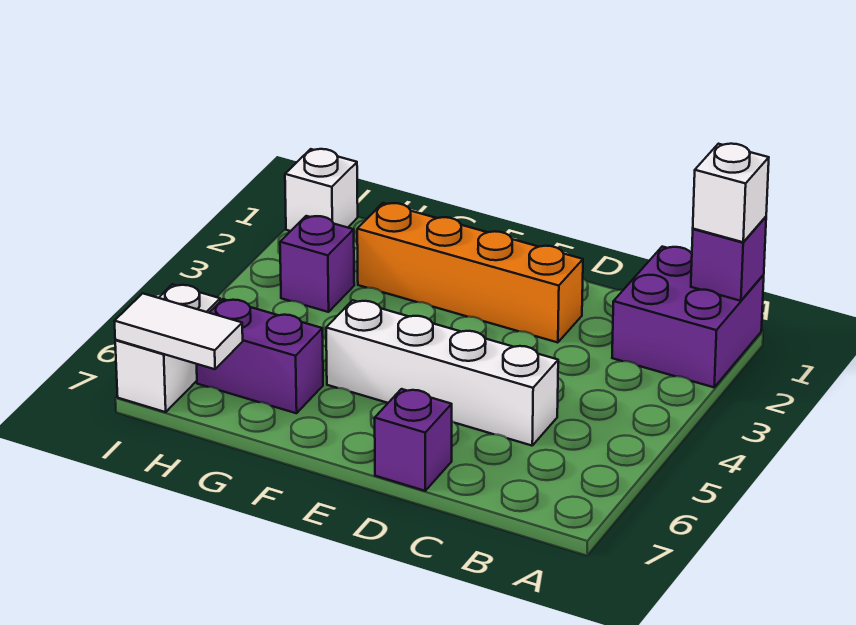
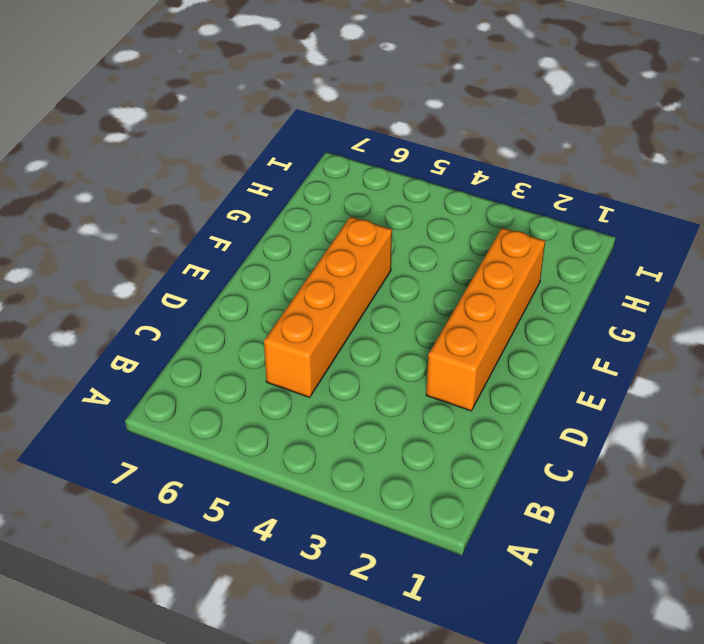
orange brick C5:F5 level 1 -> white brick C5:F5 level 1
none -> purple brick A1:B2 level 1
none -> purple brick D7 level 1

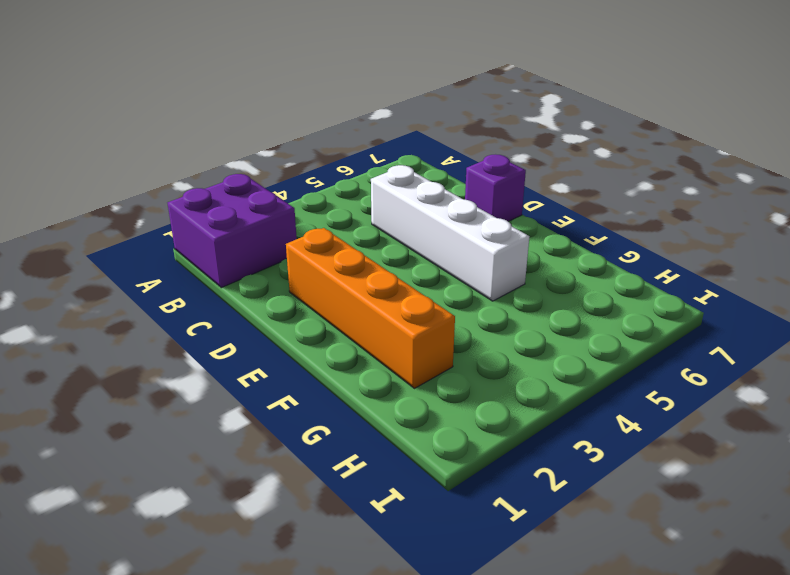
none -> purple brick G6:H6 level 1
none -> purple brick H3 level 1

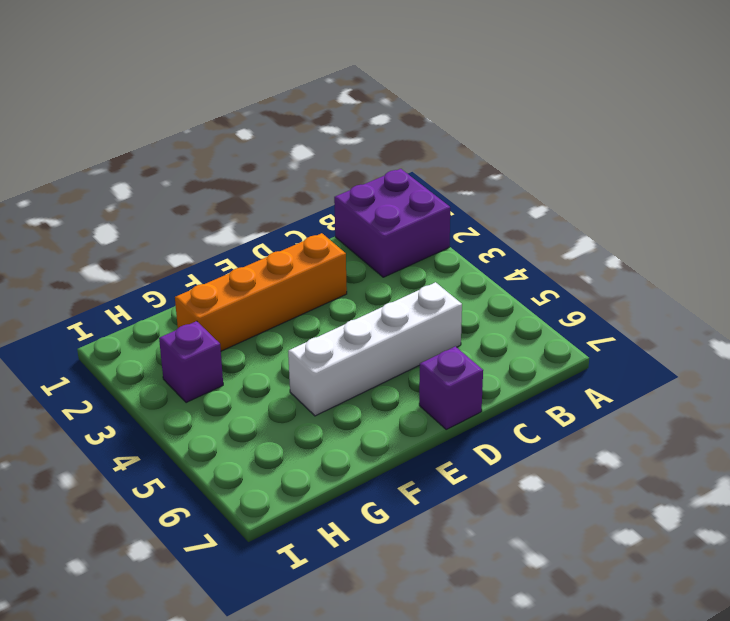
none -> purple brick G6:H6 level 1
none -> white brick I1 level 1

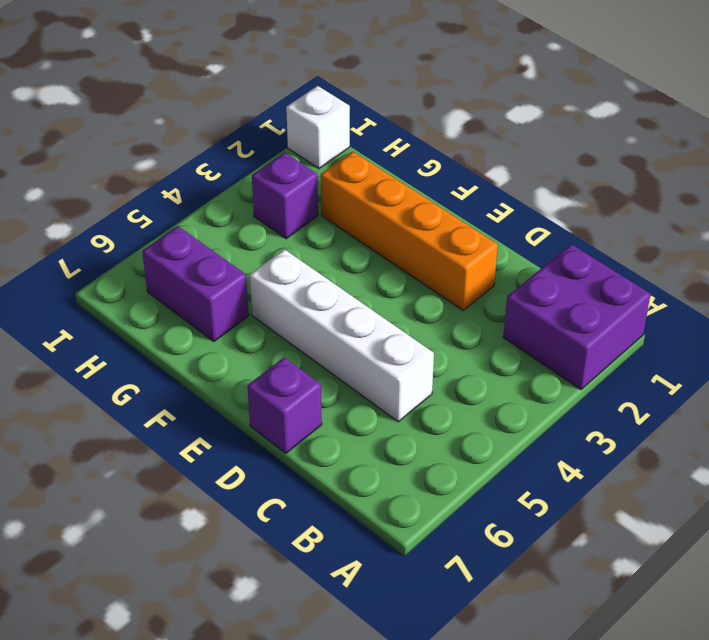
none -> white brick I6:I7 level 1
none -> purple brick A1 level 2

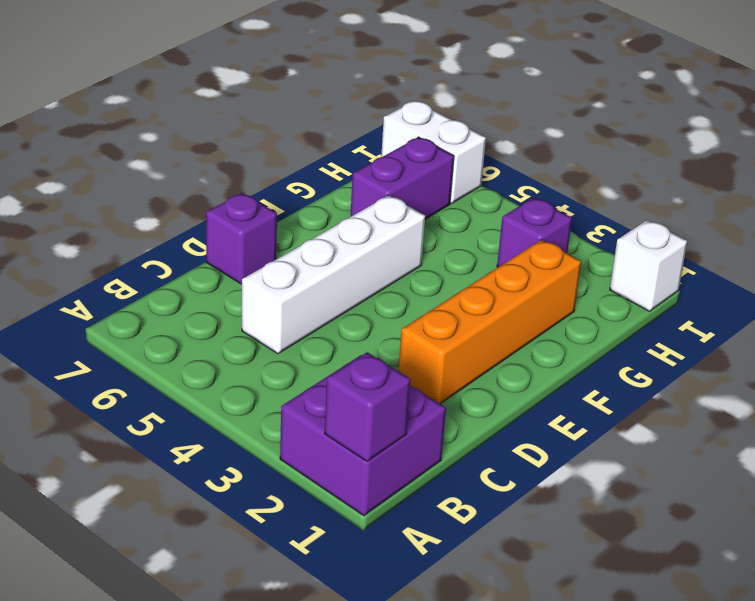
none -> white tile H7:I7 level 2
none -> white brick A1 level 3

